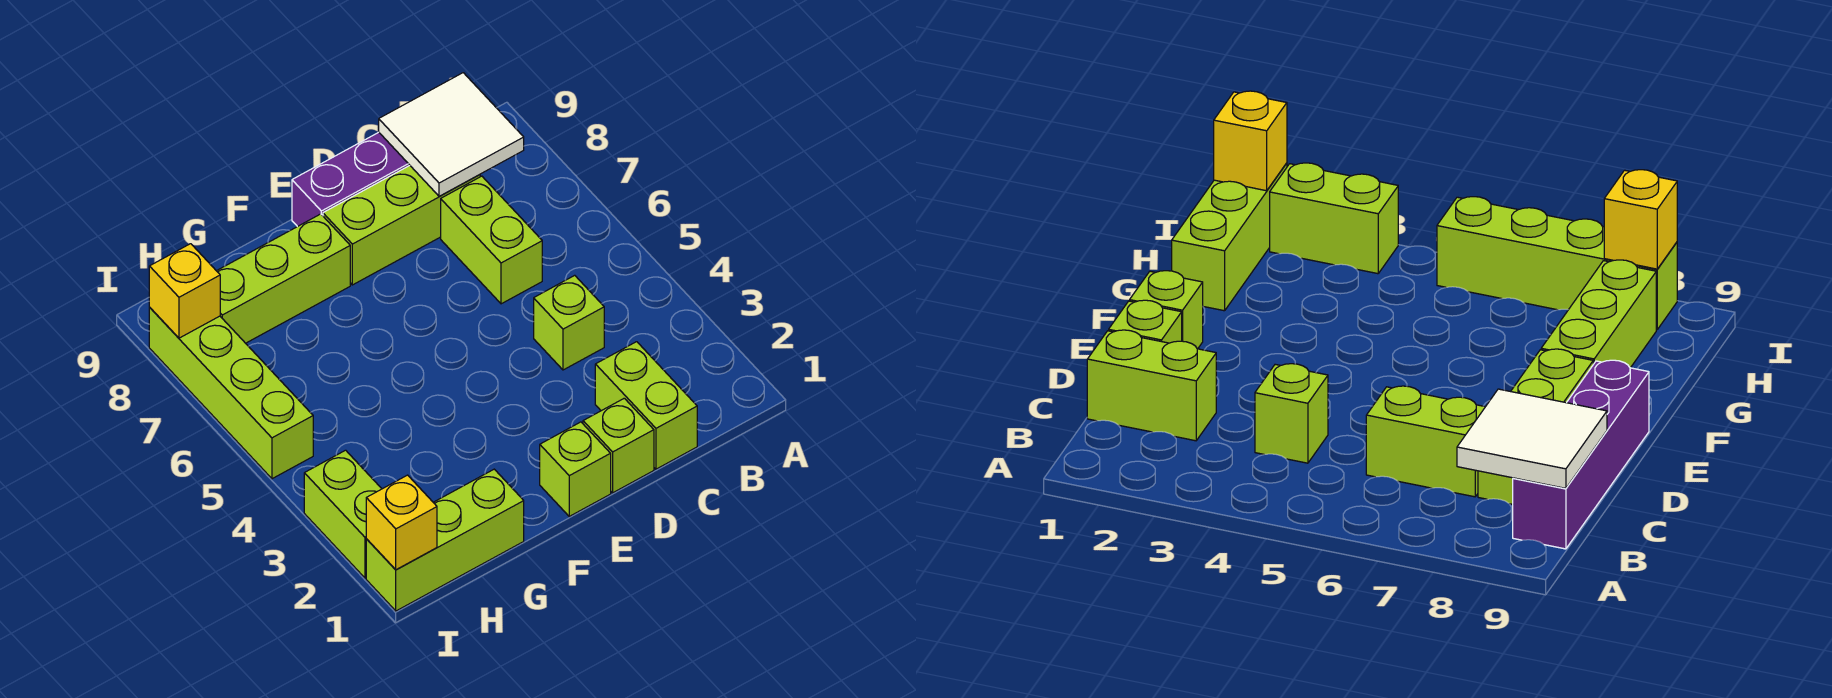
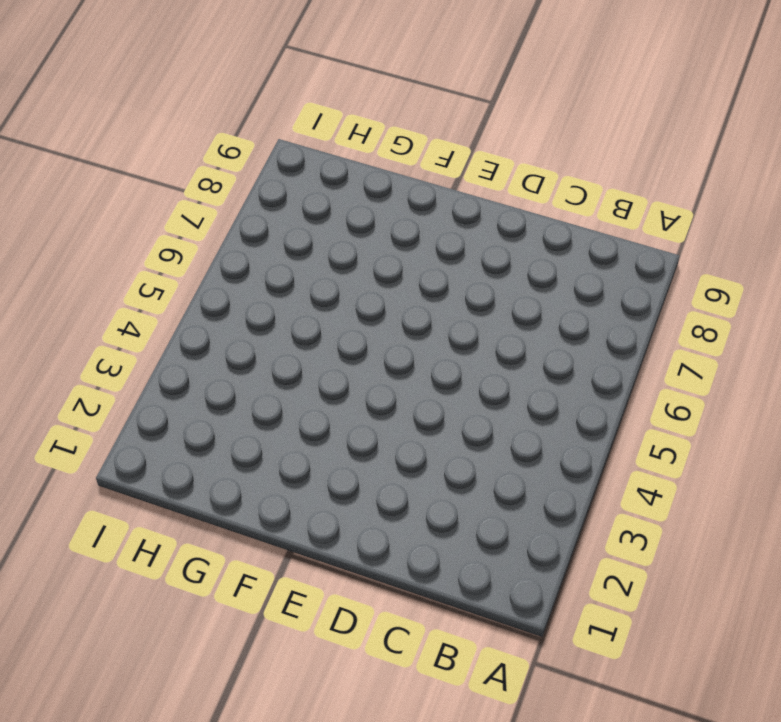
none -> purple brick B9:E9 level 1
none -> lime brick C1:C2 level 1
none -> lime brick C4 level 1

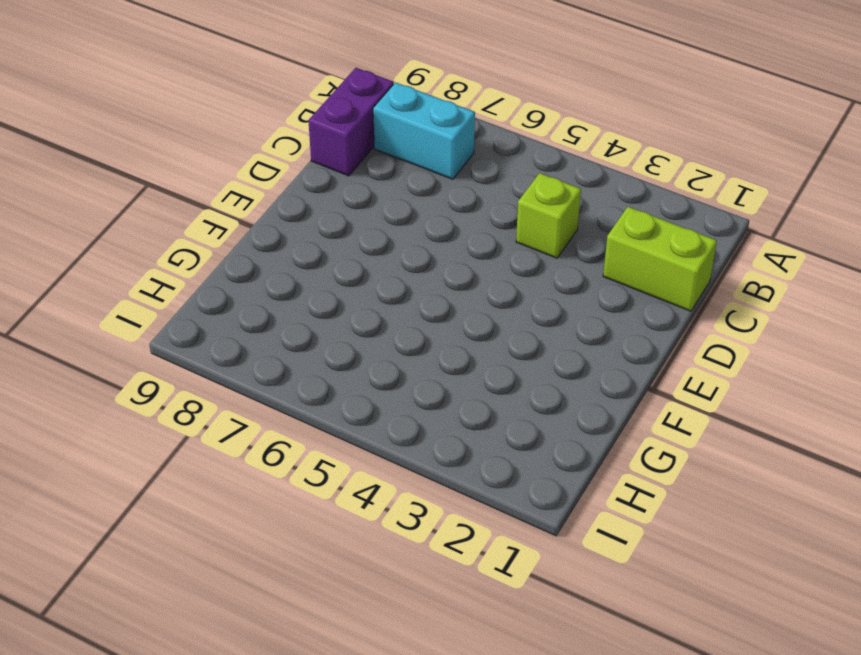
cyan brick B7:B8 level 1 -> none
purple brick B9:C9 level 1 -> purple brick B9:E9 level 1
none -> lime brick C6:C7 level 1
none -> lime brick C8:E8 level 1
none -> lime brick D1 level 1

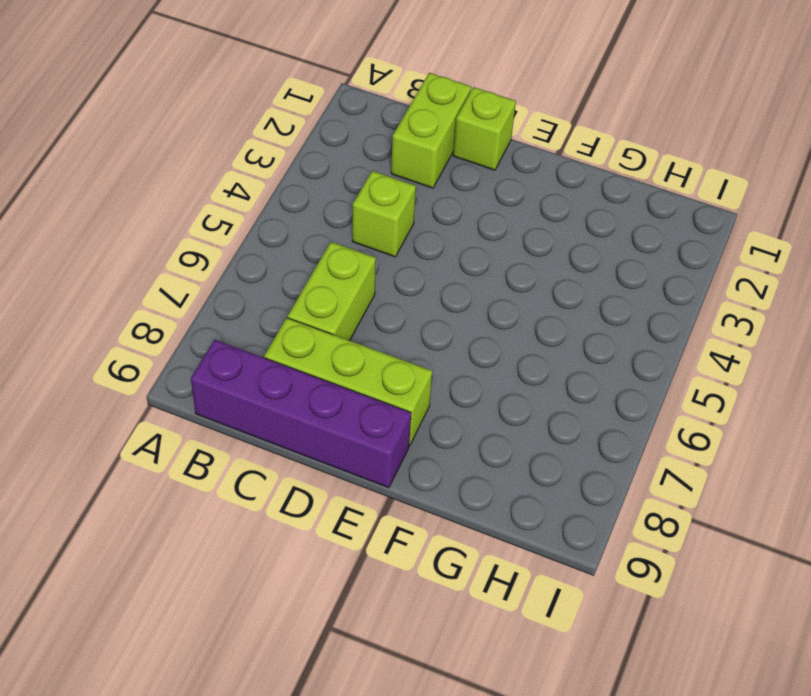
none -> lime brick E1 level 1
none -> lime brick F8:H8 level 1
none -> lime brick G1:I1 level 1

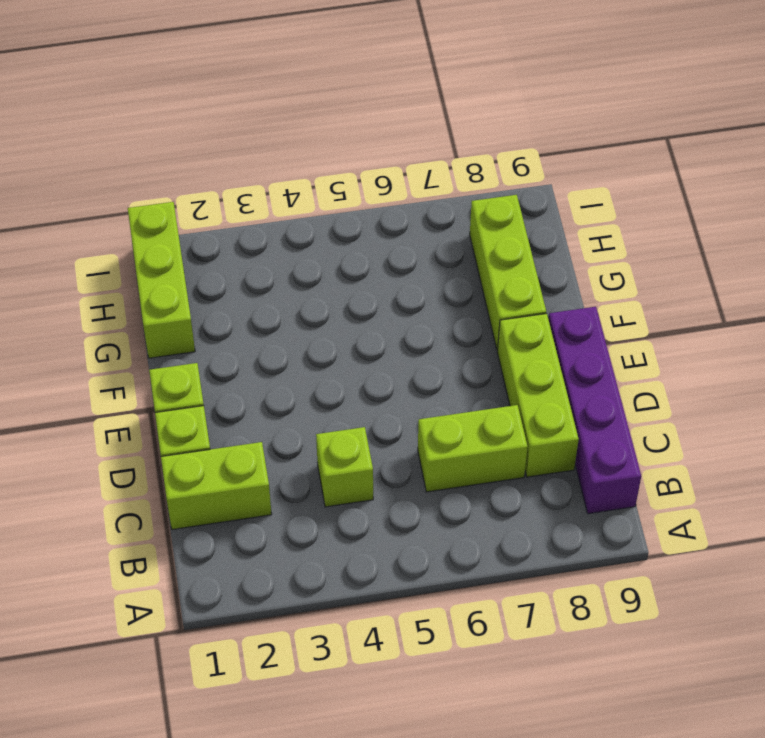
none -> lime brick I2:I3 level 1
none -> lime brick I5:I8 level 1
none -> white tile B8:C9 level 2

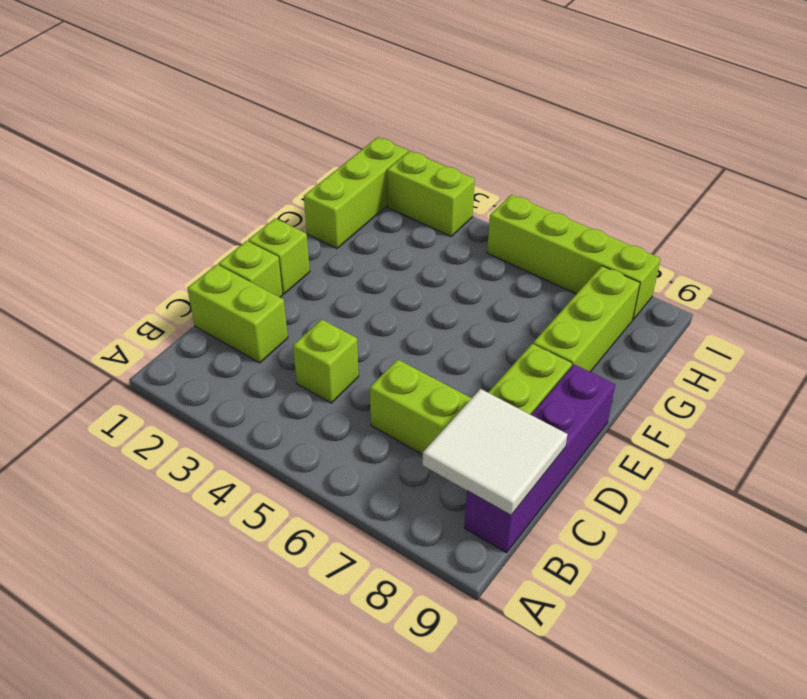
none -> yellow brick I1 level 2
none -> yellow brick I8 level 2

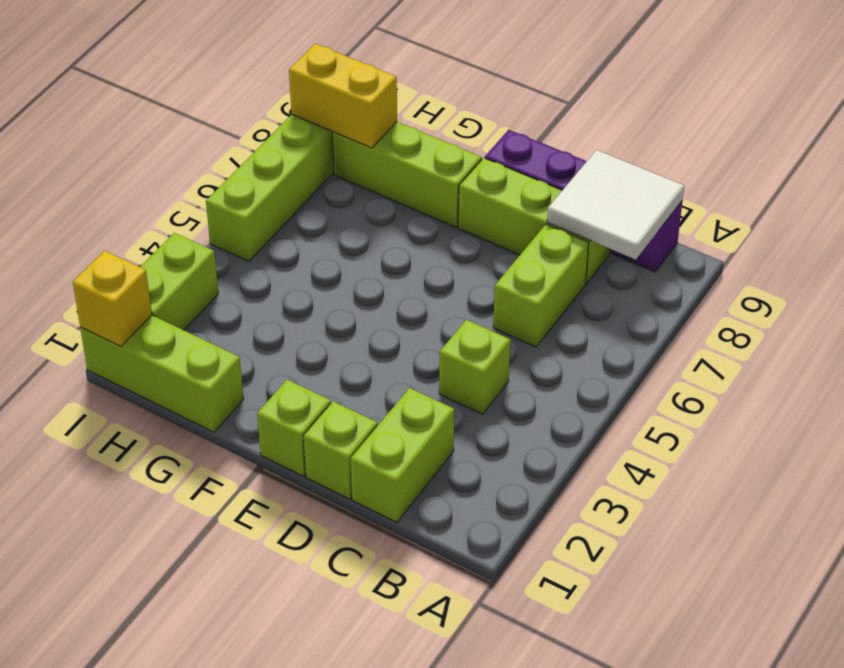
yellow brick H8:I8 level 2 -> yellow brick I8 level 2

